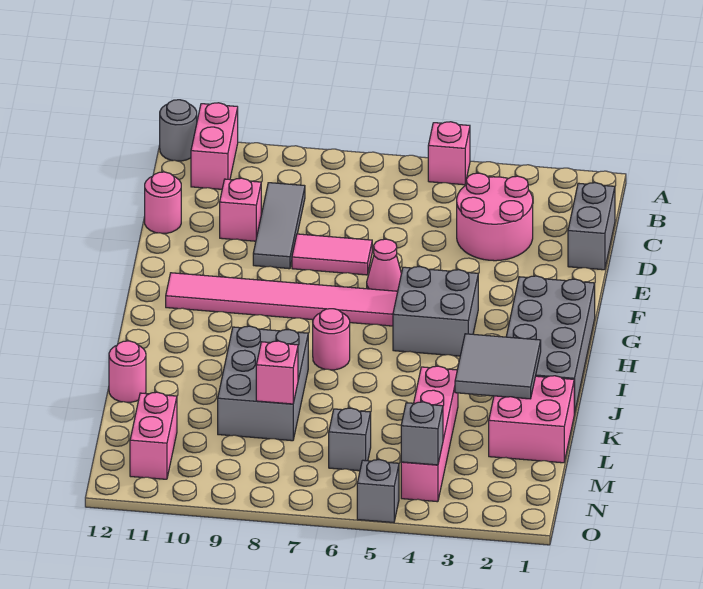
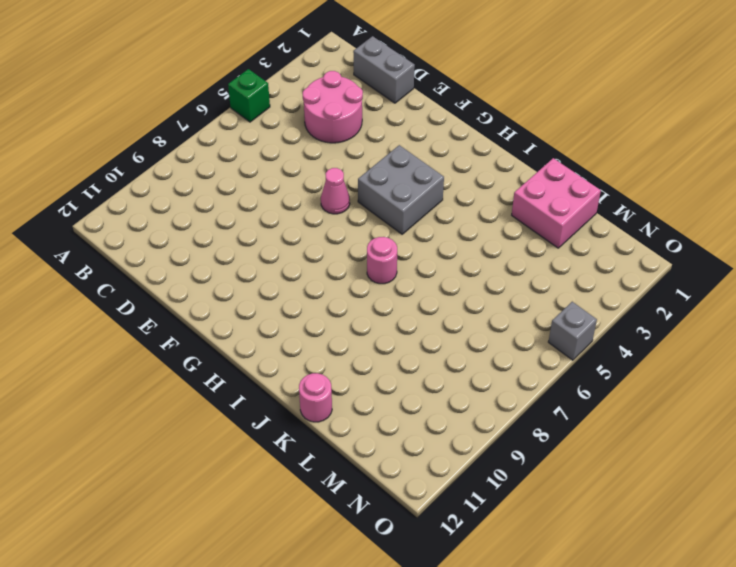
green brick A5 level 1 -> pink brick A5 level 1
none -> pink brick A11:B11 level 1
none -> grey round brick A12 level 1
none -> grey tile C9:E9 level 1

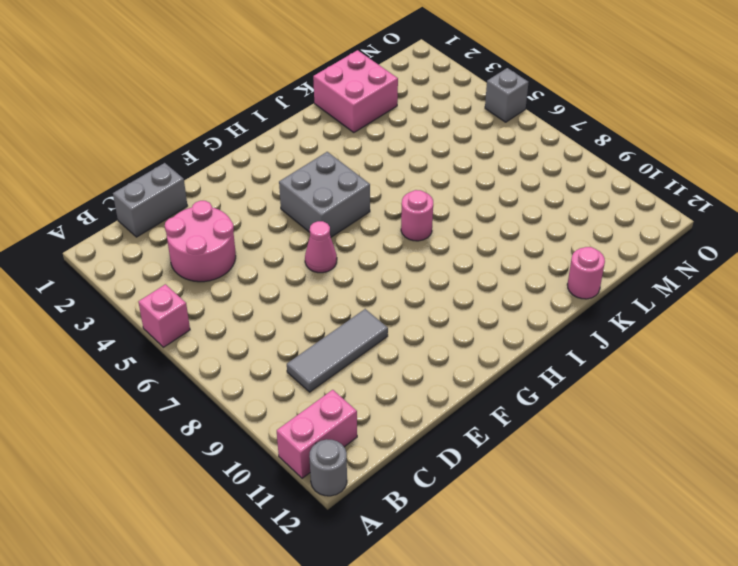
none -> pink brick D10 level 1
none -> pink round brick D12 level 1
none -> pink tile E7:E8 level 1

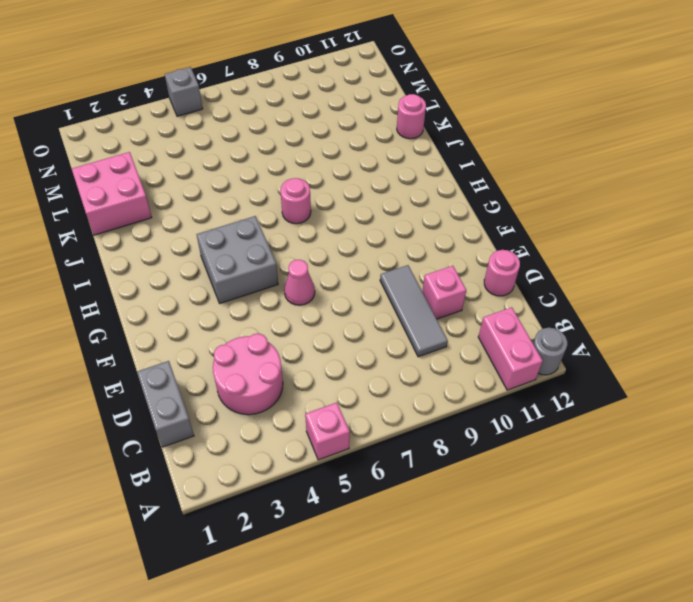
none -> pink tile E7:E8 level 1
none -> grey brick G1:J2 level 1
none -> pink tile G6:G11 level 1

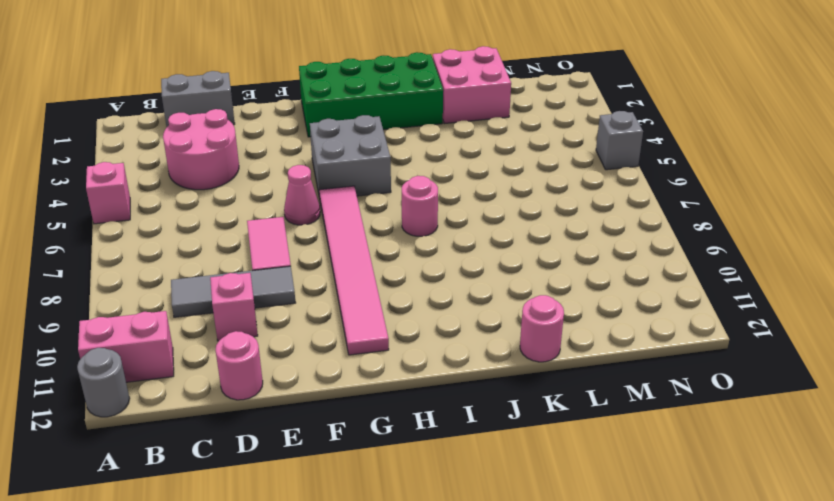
green brick G1:J2 level 1 -> grey brick G1:J2 level 1
none -> grey brick J8:L9 level 1
none -> pink brick K4:N4 level 1
none -> grey brick M6 level 1

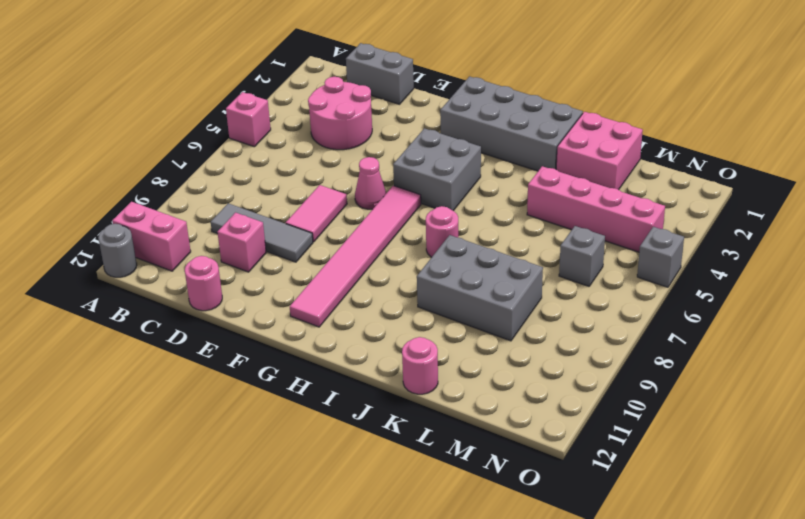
none -> pink brick M11:N11 level 1
none -> grey tile J2:K3 level 2
none -> pink brick L8 level 2

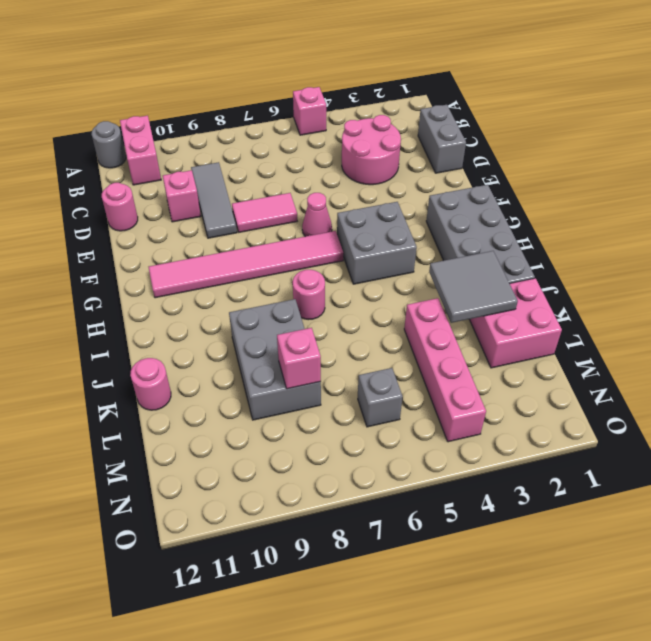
none -> pink brick M11:N11 level 1
none -> grey brick O5 level 1
none -> grey brick N4 level 2

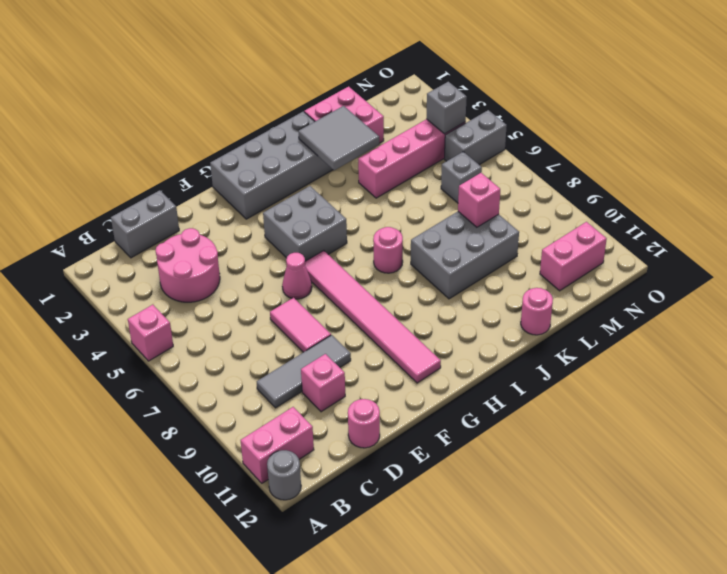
grey brick N5:O5 level 1 -> grey brick O5 level 1

